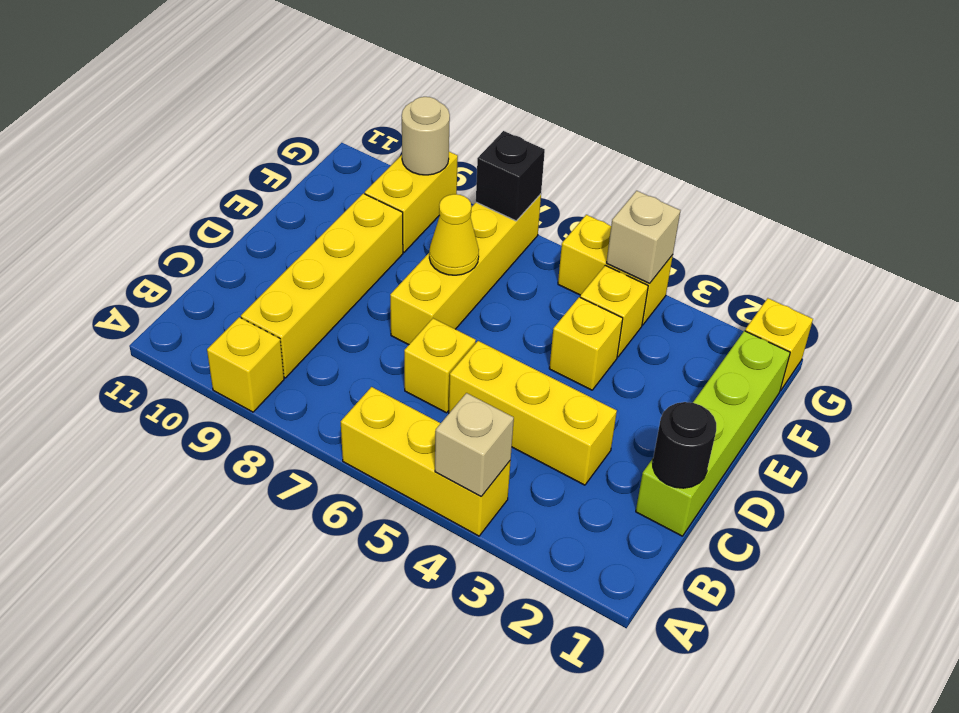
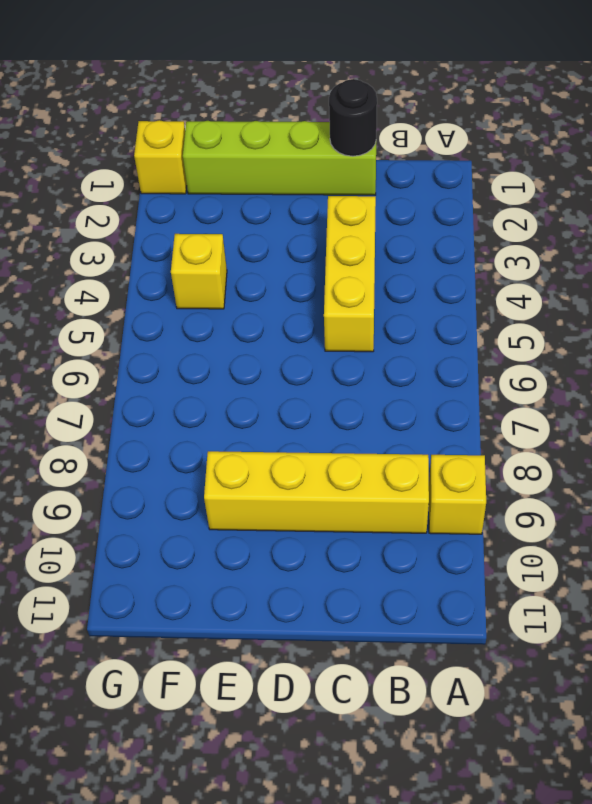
none -> yellow brick A4:A6 level 1
none -> yellow brick C6 level 1
none -> yellow brick D7:G7 level 1

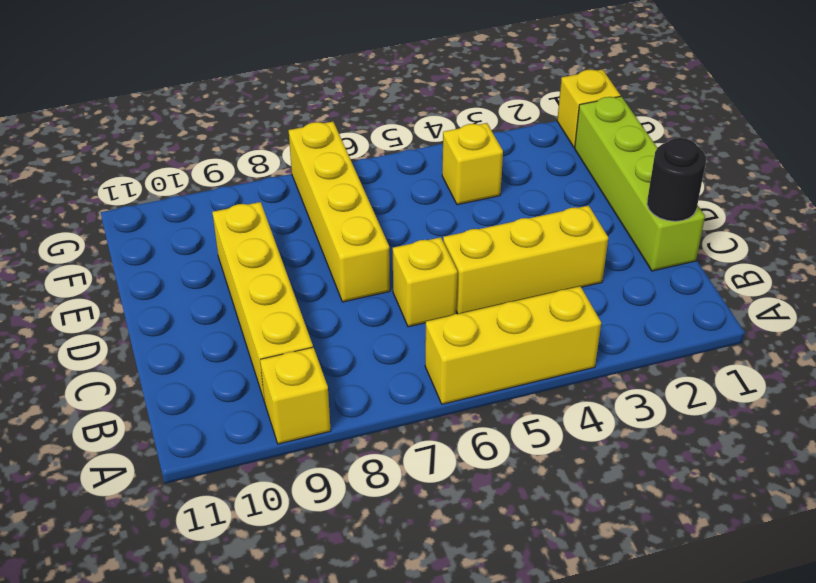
none -> yellow brick E4 level 1
none -> yellow brick F9:G9 level 1
none -> yellow brick G4:G5 level 1

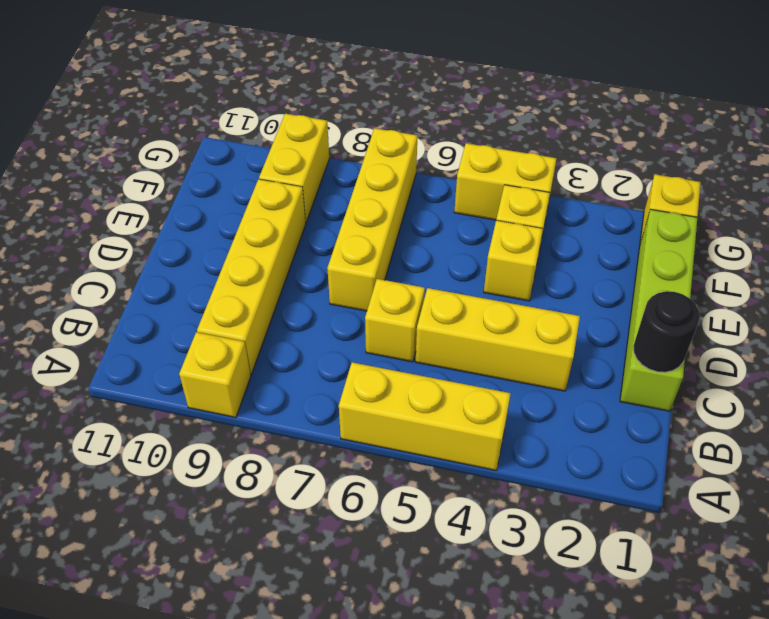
none -> tan brick A4 level 2
none -> yellow cone E7 level 2
none -> tan brick G4 level 2

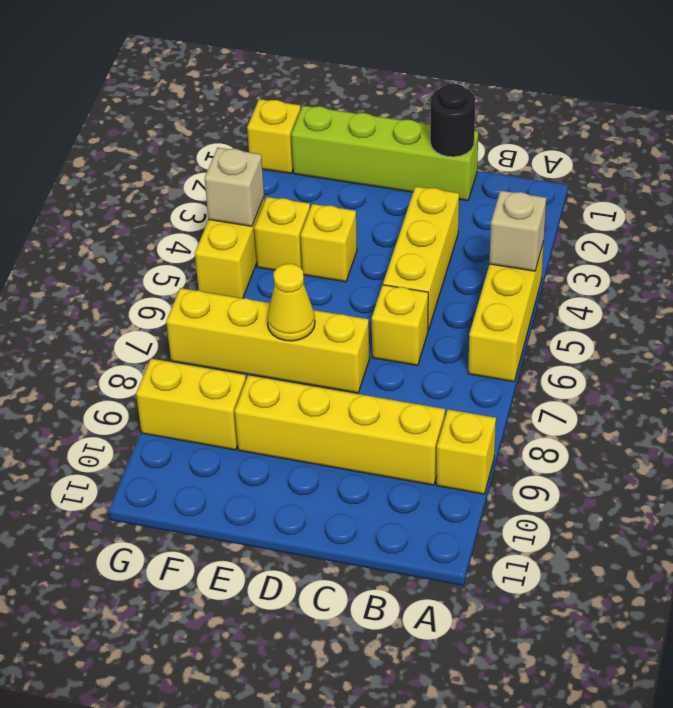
none -> black brick G7 level 2
none -> tan round brick G9 level 2

